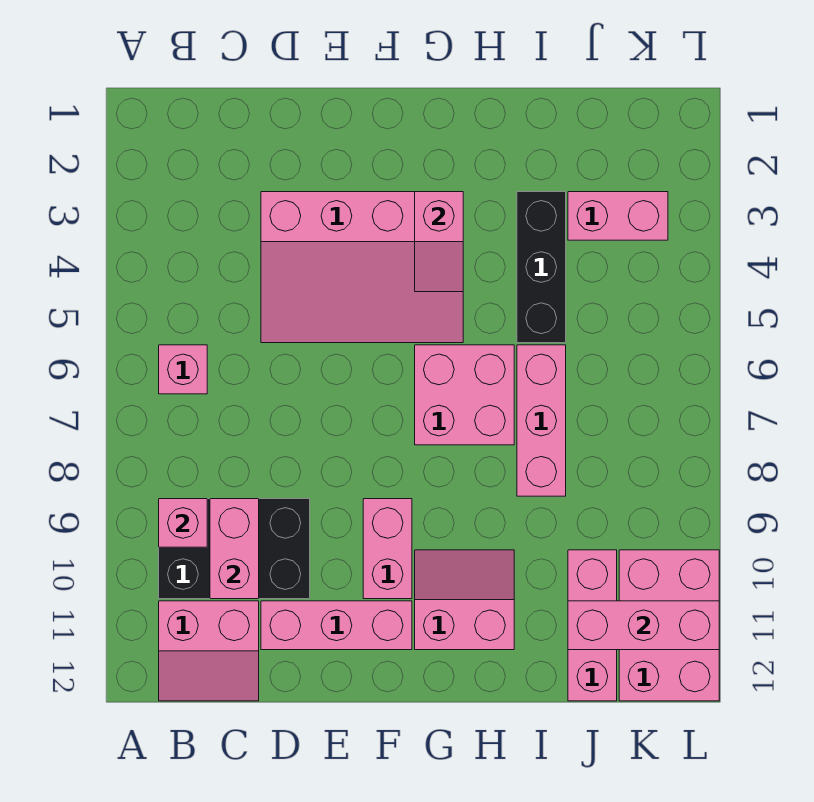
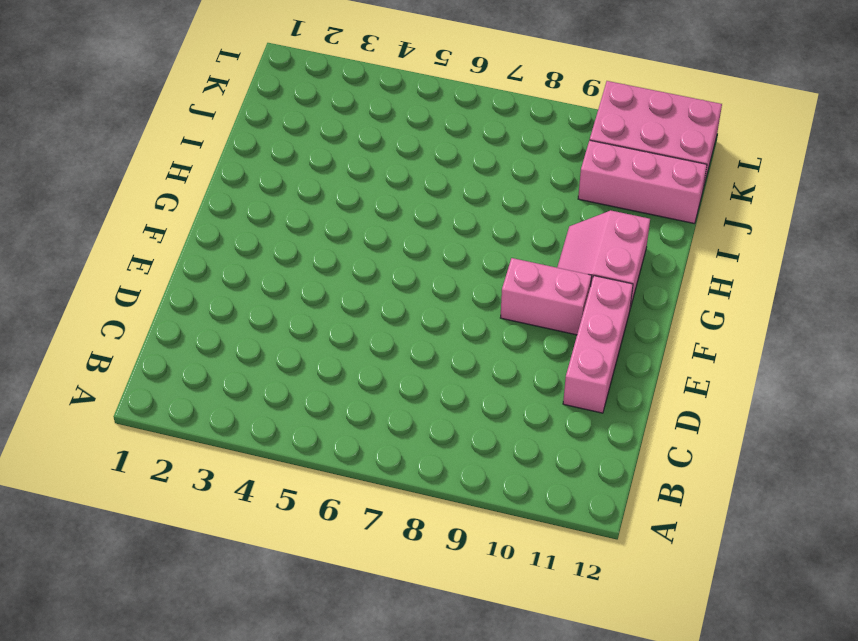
none -> pink brick B6 level 1
none -> black brick B9:D10 level 1
none -> pink slope B11:C12 level 1 top 11

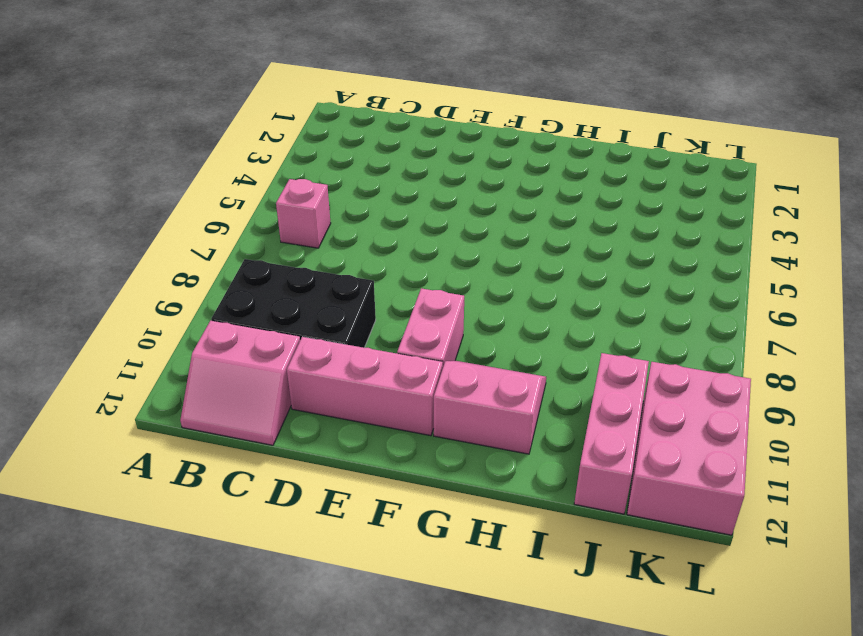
none -> pink slope D3:G5 level 1 top 3
none -> pink brick G6:H7 level 1
none -> black brick I3:I5 level 1

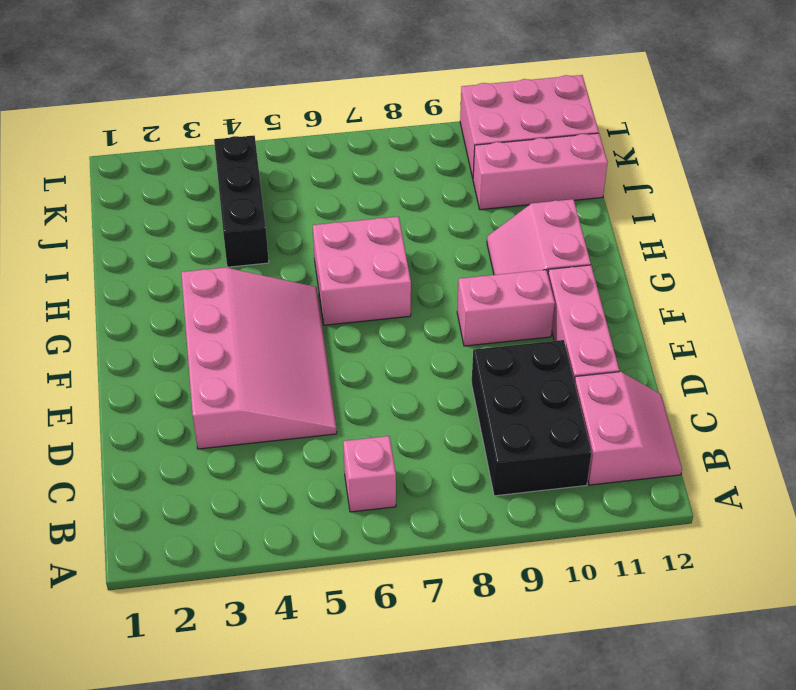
black brick I4:K4 level 1 -> black brick I3:I5 level 1
none -> pink brick I6:I8 level 1
none -> pink brick J3:K3 level 1
none -> pink brick B9 level 2

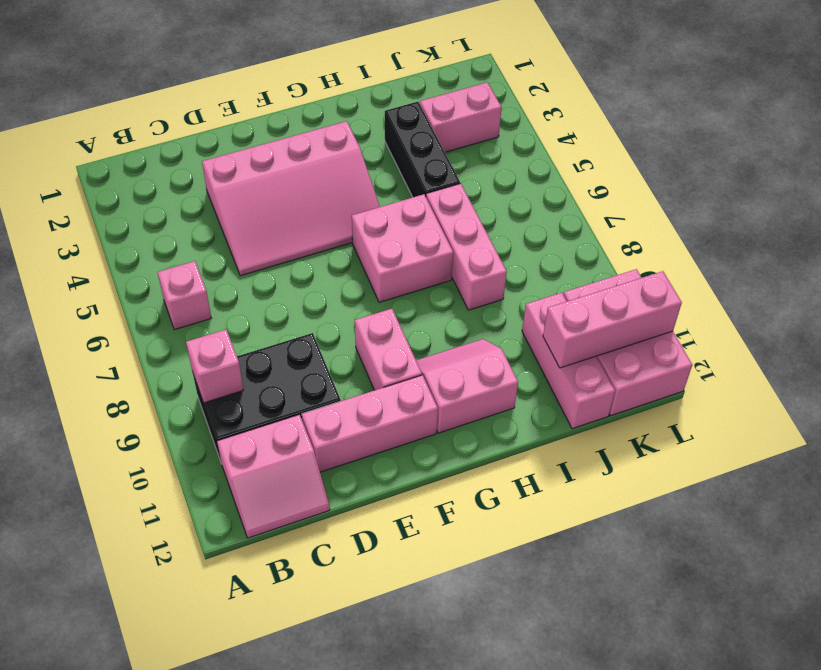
none -> pink brick C9:C10 level 2
none -> pink slope G3:G4 level 2 top 3

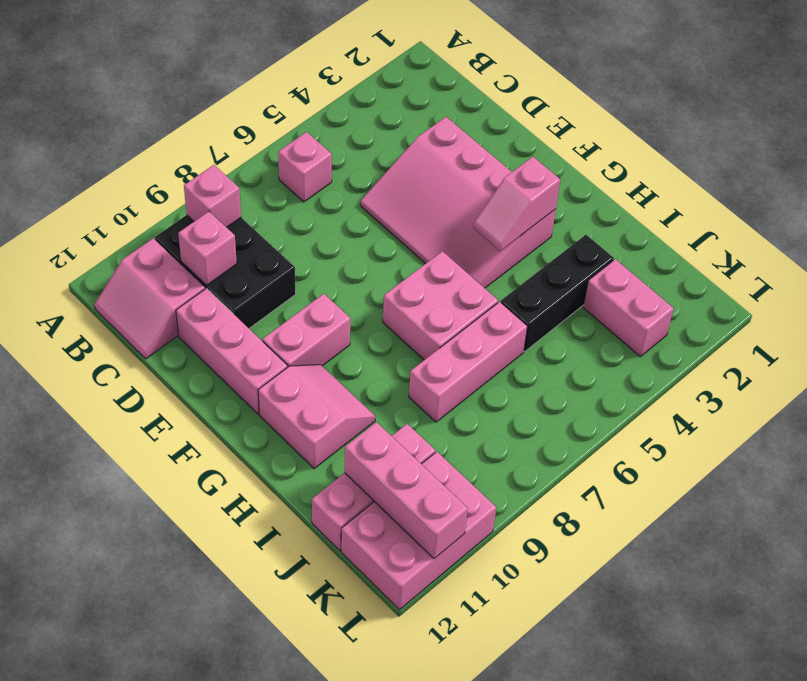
pink brick C10 level 2 -> pink brick C9:C10 level 2

